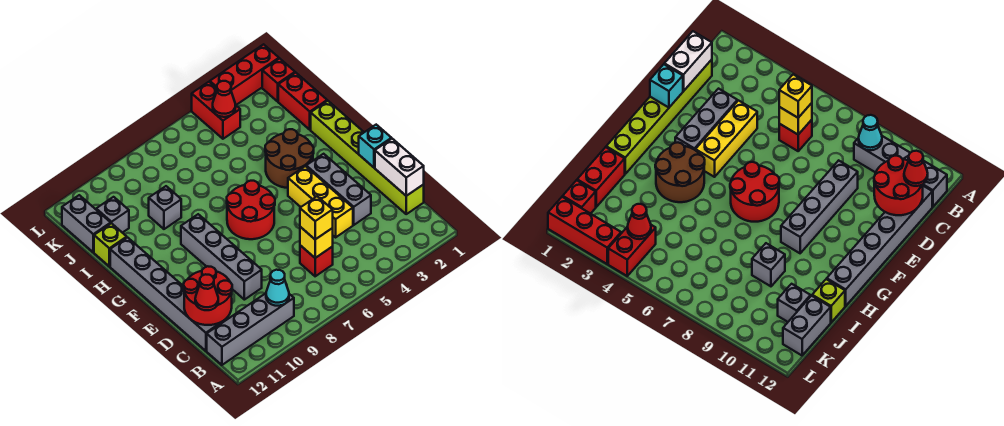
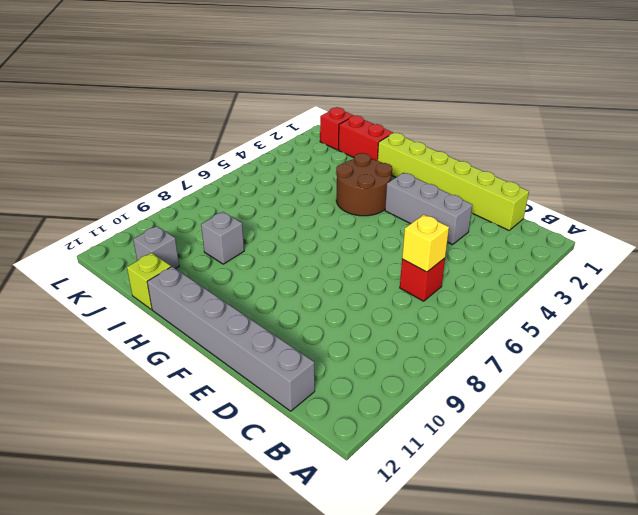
none -> grey brick B9:B12 level 1
none -> yellow brick D4:F4 level 1
none -> grey brick D9:G9 level 1

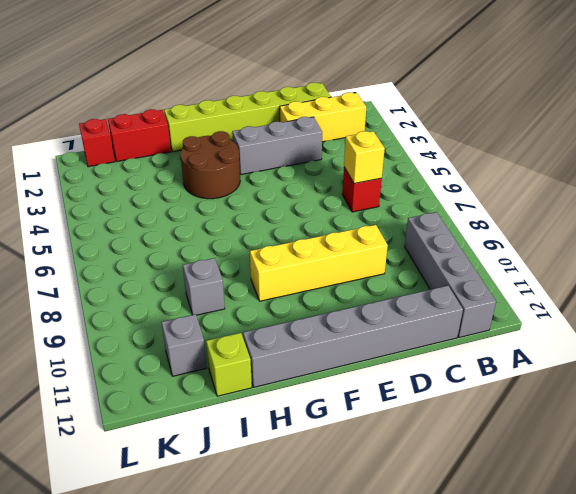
yellow brick B2:D2 level 1 -> yellow brick D4:F4 level 1
yellow brick D9:G9 level 1 -> grey brick D9:G9 level 1
none -> red round brick F6:G7 level 1
none -> grey brick J12:K12 level 1
none -> red brick K4:L4 level 1

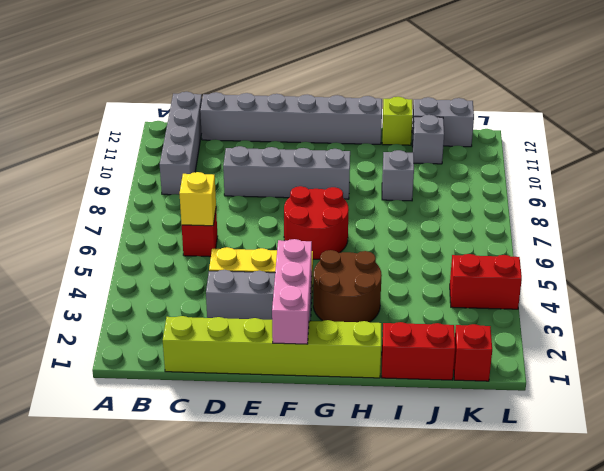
pink brick F1:F3 level 2 -> none
none -> red brick L1:L3 level 1
none -> cyan cone B9 level 2
none -> white brick C1:D1 level 2

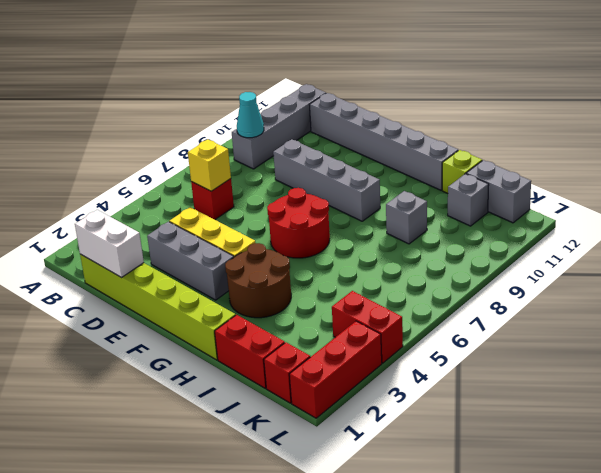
none -> red round brick C11:D12 level 2
none -> cyan brick E1 level 2
none -> red cone K4 level 2

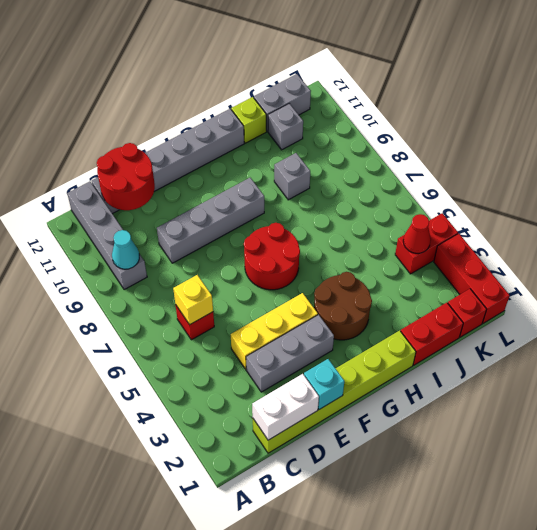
none -> yellow brick C6 level 3
none -> red cone C12 level 3

